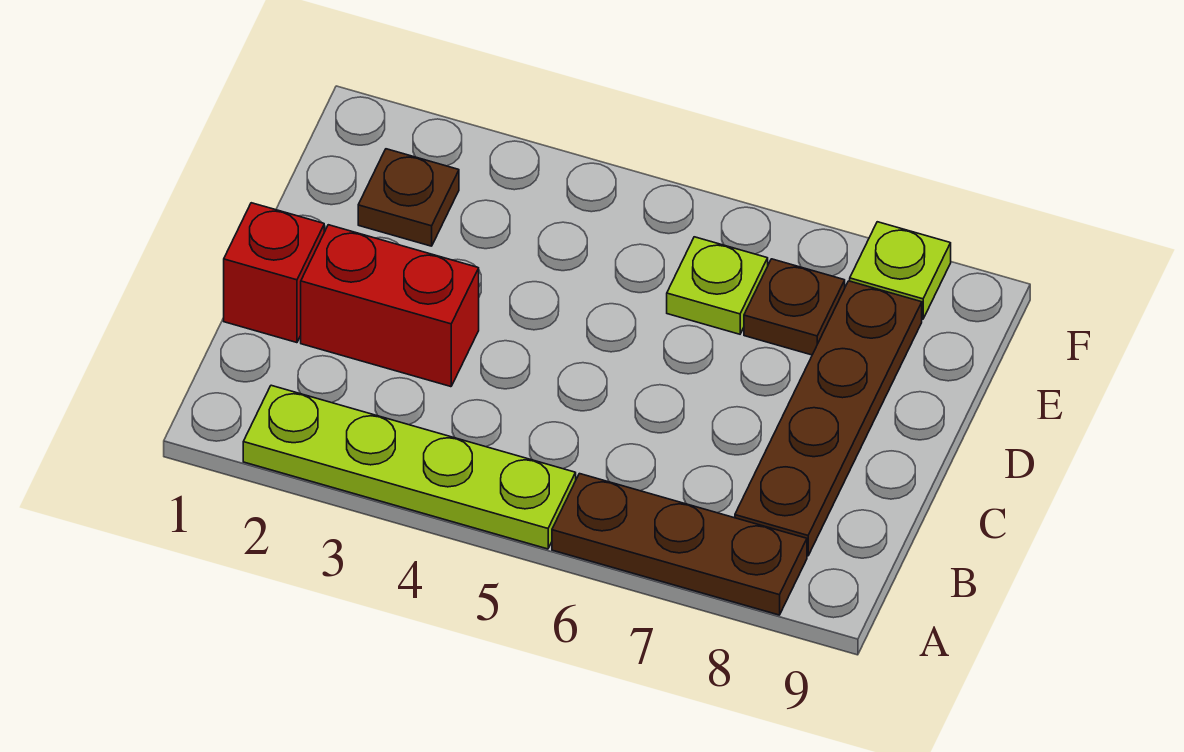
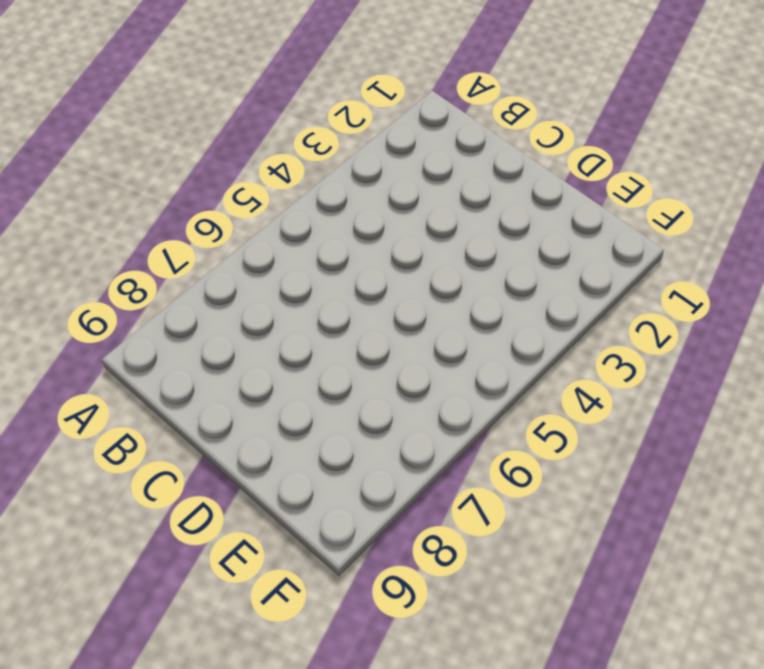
none -> lime plate A2:A5 level 1
none -> brown plate A6:A8 level 1

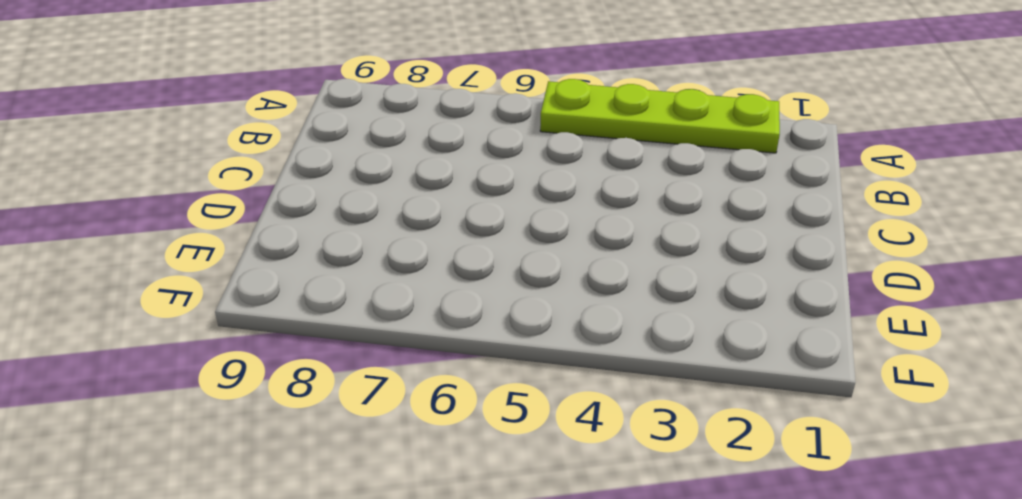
none -> brown plate A6:A8 level 1
none -> brown plate B8:E8 level 1

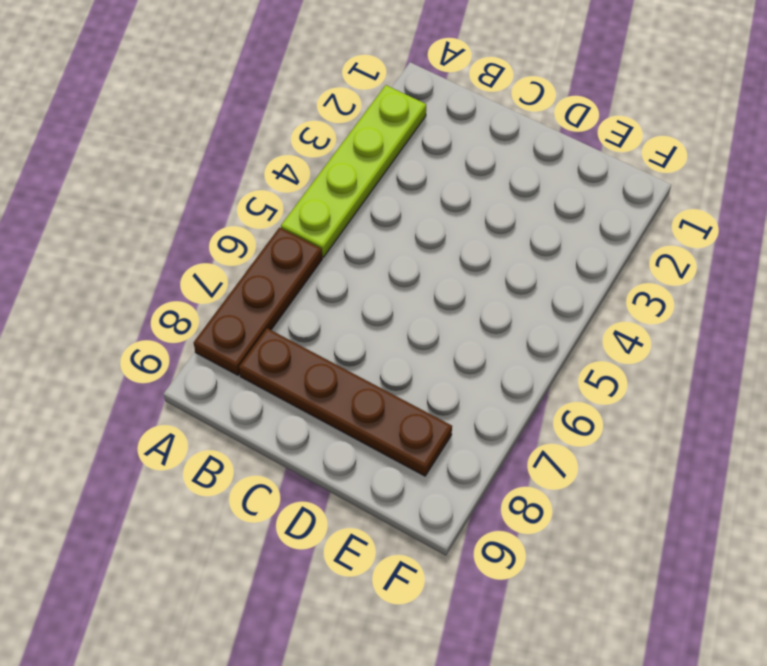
none -> red brick C1 level 1
none -> red brick C2:C3 level 1

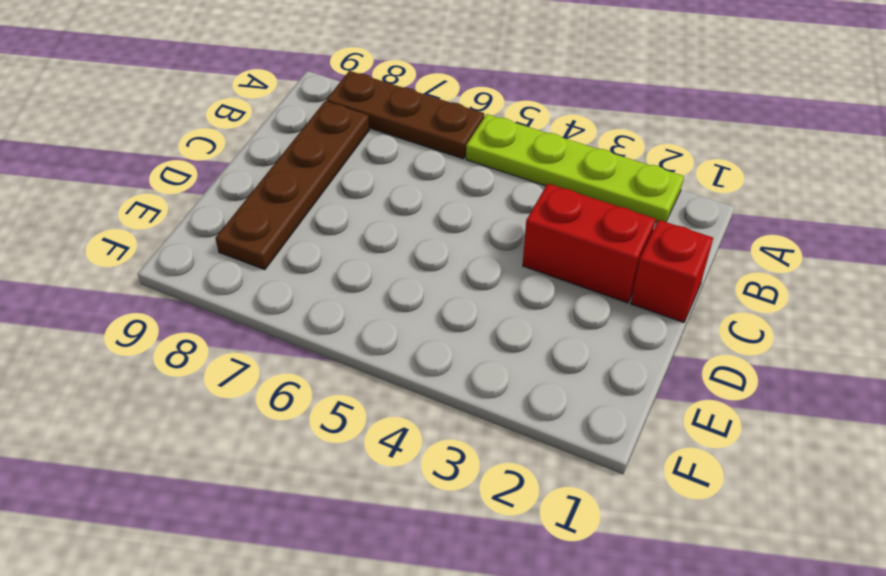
none -> brown plate E2 level 1
none -> lime plate E6 level 1

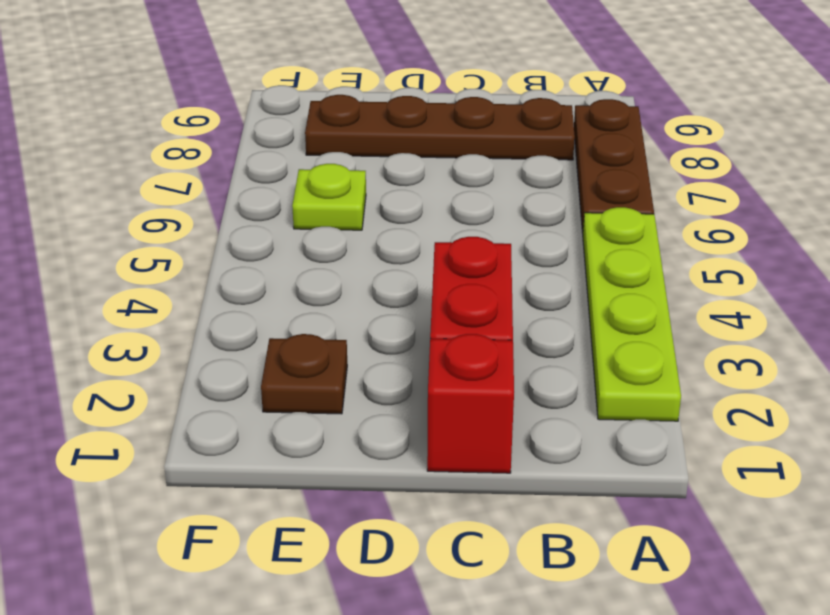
none -> brown plate E7 level 1
none -> lime plate F8 level 1

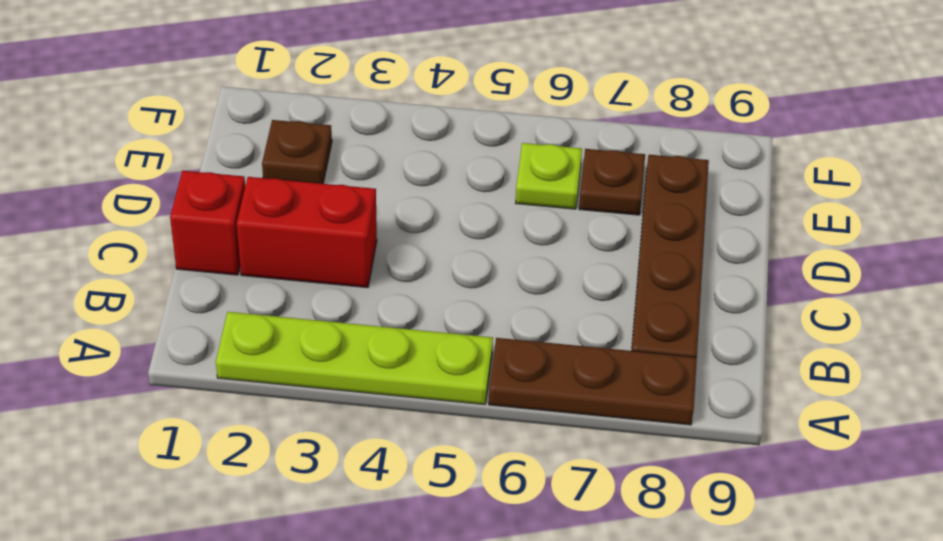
none -> lime plate F8 level 1

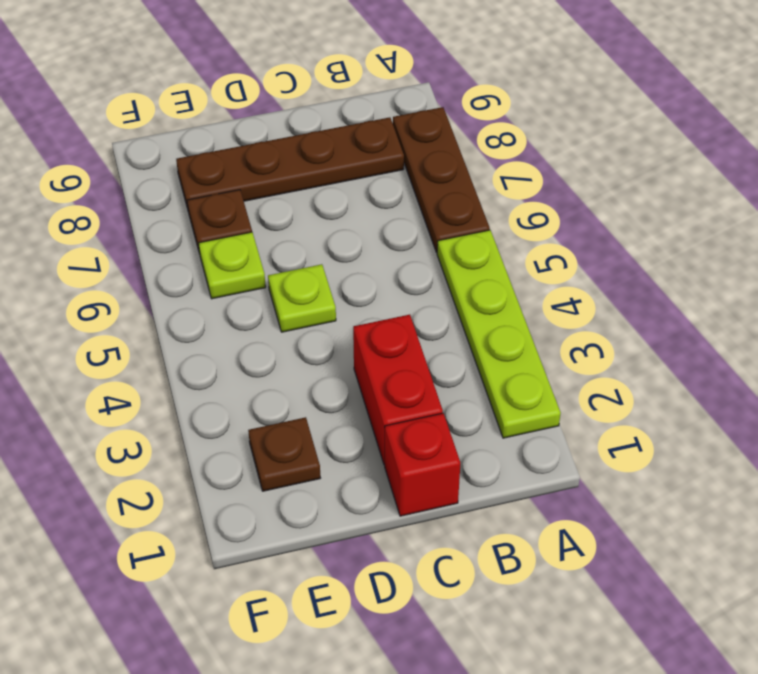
lime plate D5 level 1 -> lime plate F8 level 1

